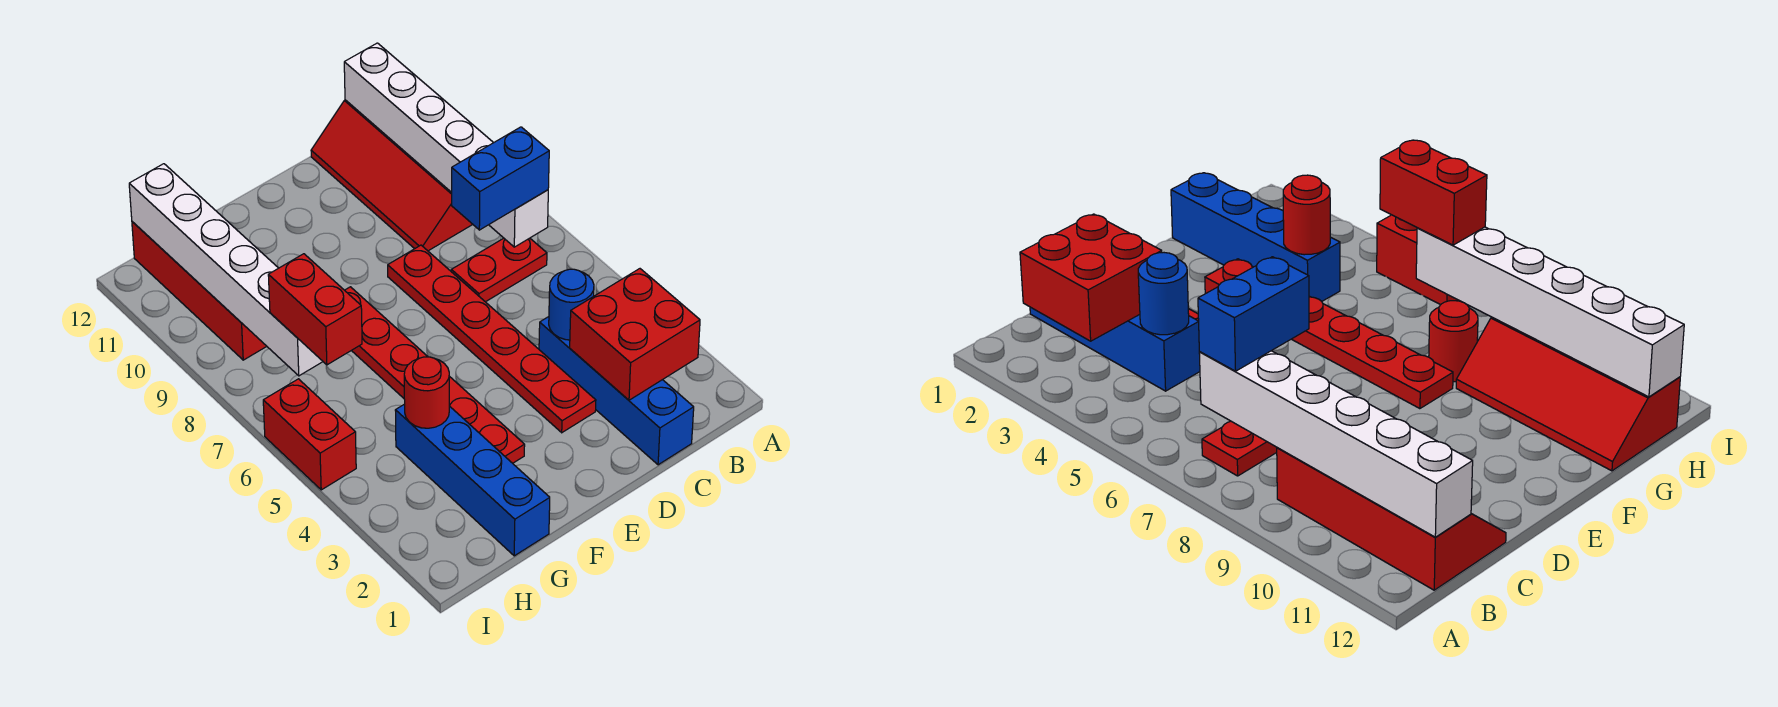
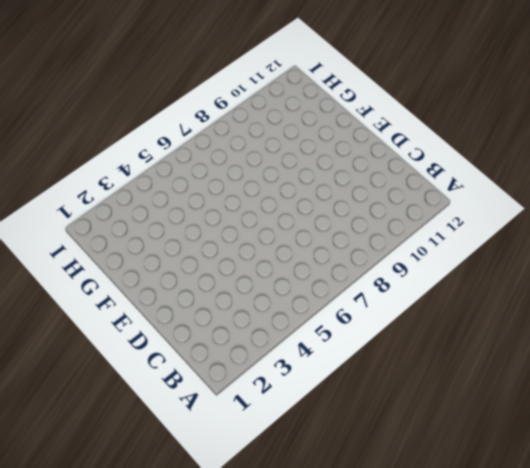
none -> red plate B7:C7 level 1
none -> red slope B9:C12 level 1 top B
none -> blue brick C1:C4 level 1

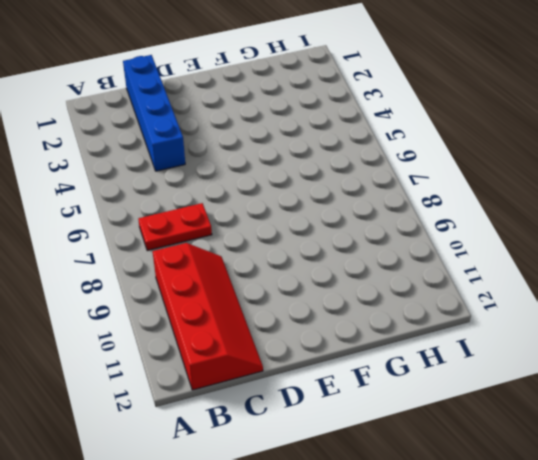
none -> red plate D3:D8 level 1
none -> red plate F3:F8 level 1
none -> blue brick G1:G4 level 1

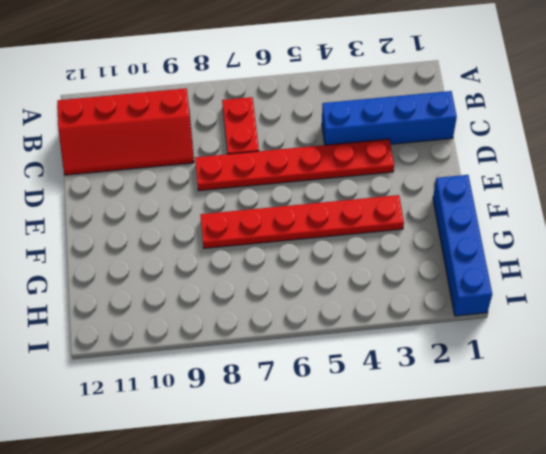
blue brick F1:I1 level 1 -> blue brick G1:G4 level 1
none -> red round brick G8 level 1
none -> red slope G9:H12 level 1 top H
none -> red brick I5:I6 level 1

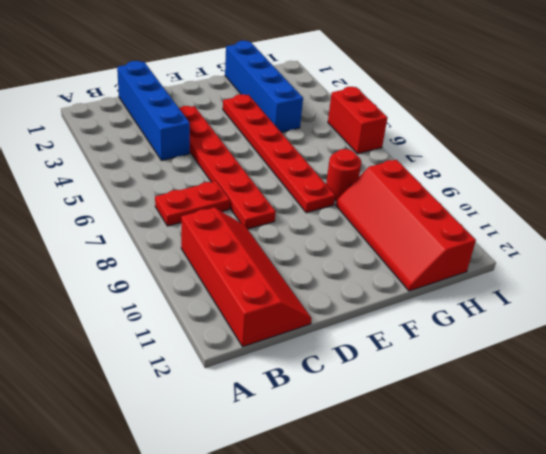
none -> red brick B2:C3 level 2
none -> white brick B7:B12 level 2
none -> blue round brick C4 level 2

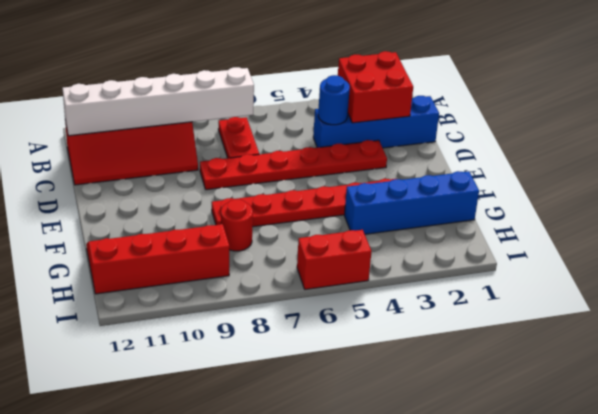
none -> red round brick G4 level 2
none -> white brick H7:H12 level 2
none -> blue brick B7:C7 level 3

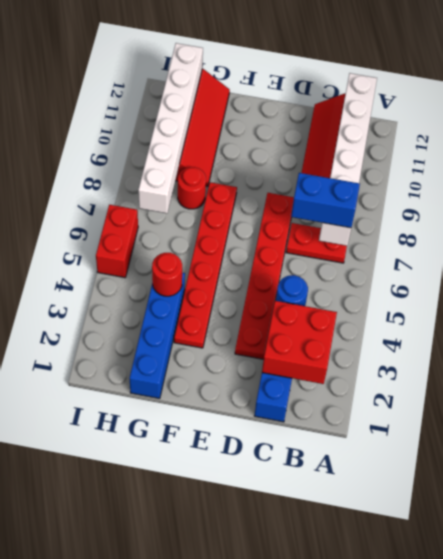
none -> red brick H6:H7 level 3

